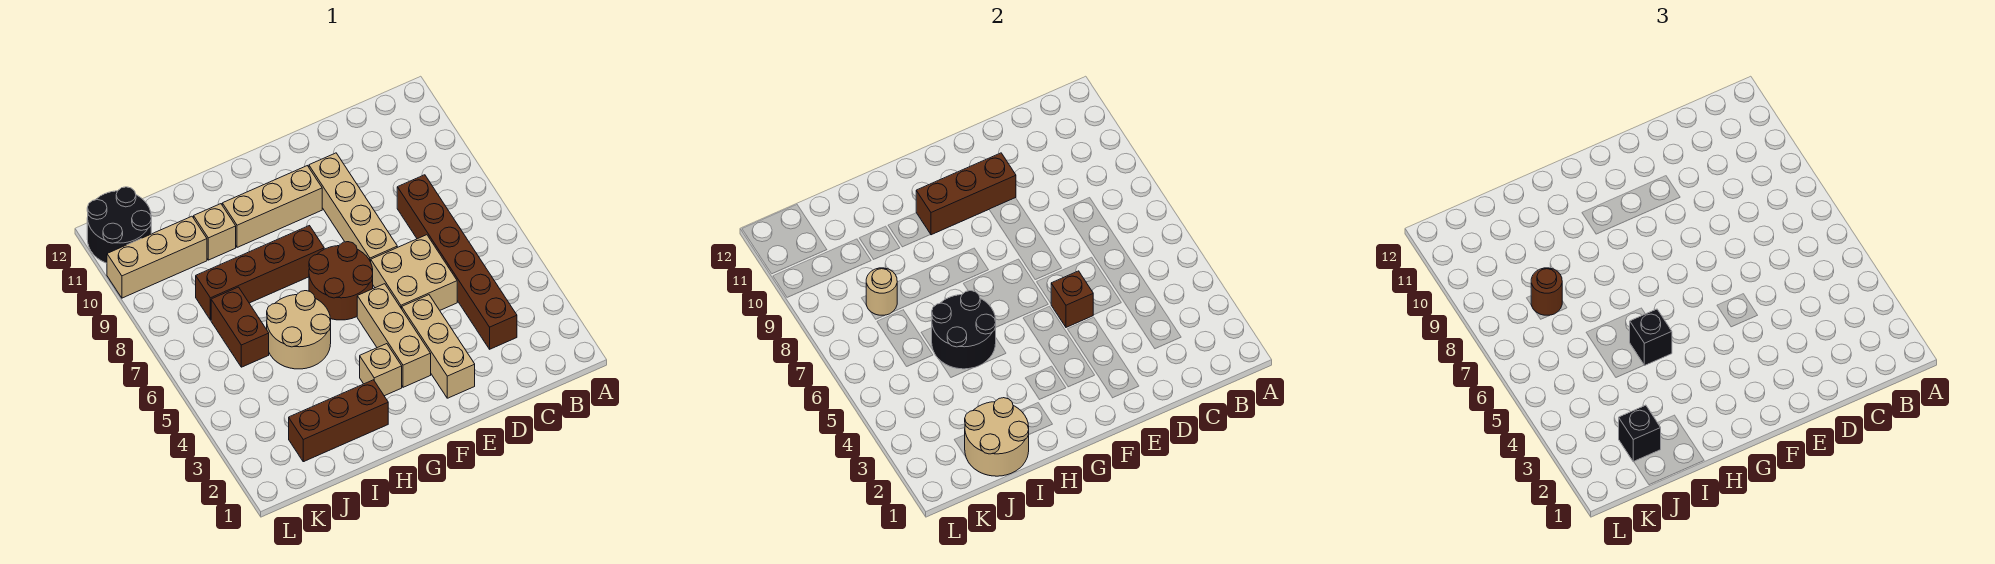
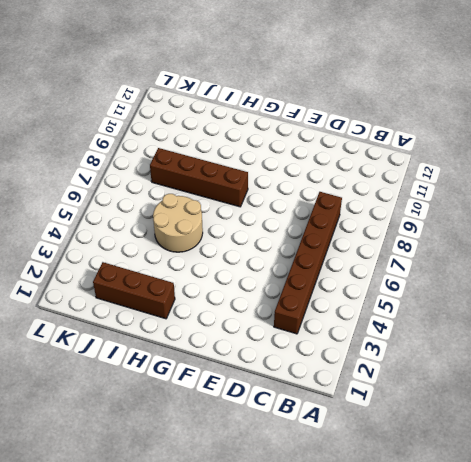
none -> tan brick D5:E6 level 1
none -> tan brick E2:E4 level 1
none -> tan brick E7:E10 level 1

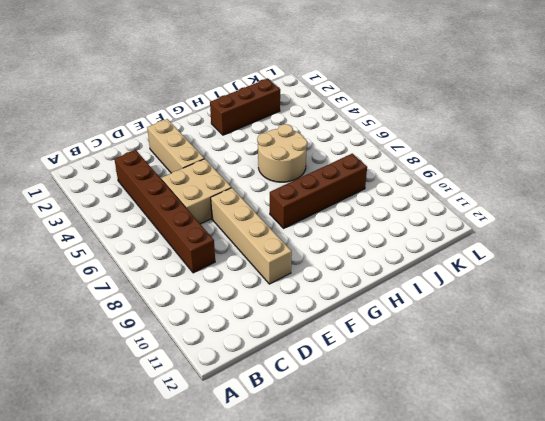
none -> tan brick F3:F5 level 1
none -> brown round brick F6:G7 level 1
none -> tan brick F10:H10 level 1

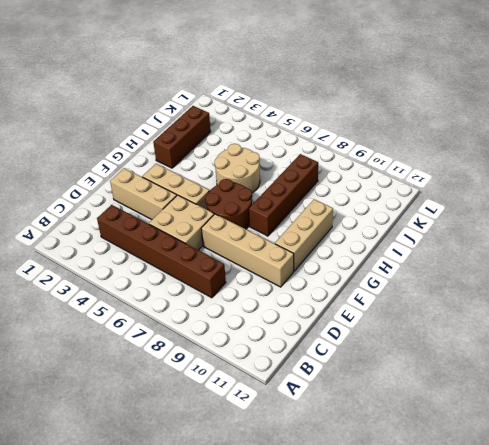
none -> tan brick G3 level 1
none -> tan brick I10 level 1
none -> brown brick J6:J7 level 1

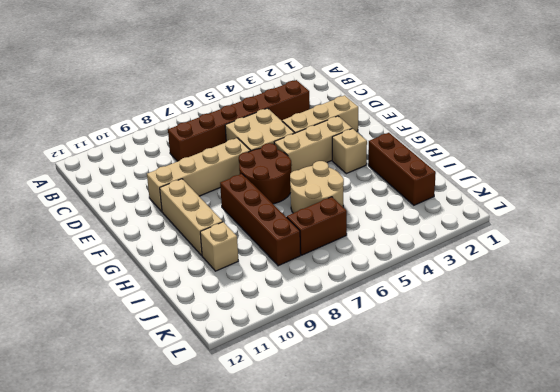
none -> tan brick J10:L10 level 1
none -> black round brick K11:L12 level 1
none -> brown brick E5 level 2

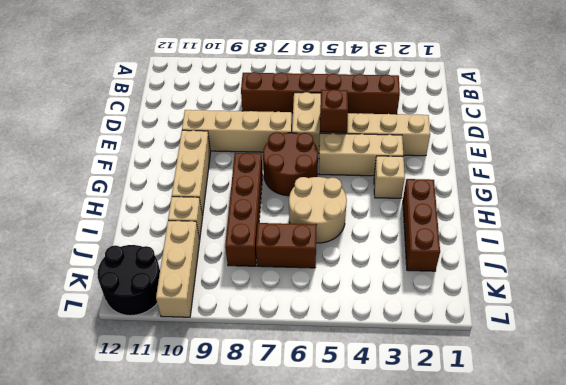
none -> brown brick E10:G10 level 2
none -> black round brick H5:I6 level 2
none -> tan round brick I1:J2 level 2

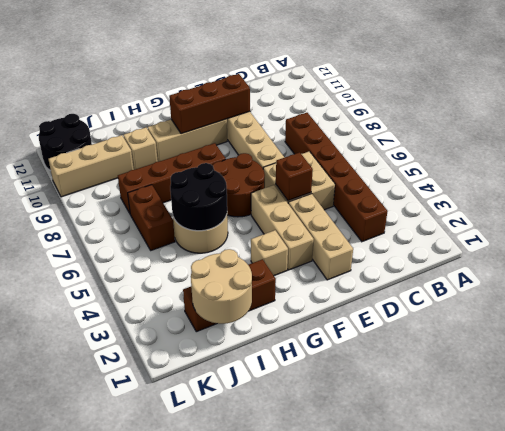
none -> tan round brick J8 level 2
none -> black brick H5 level 3
none -> black brick J2 level 3

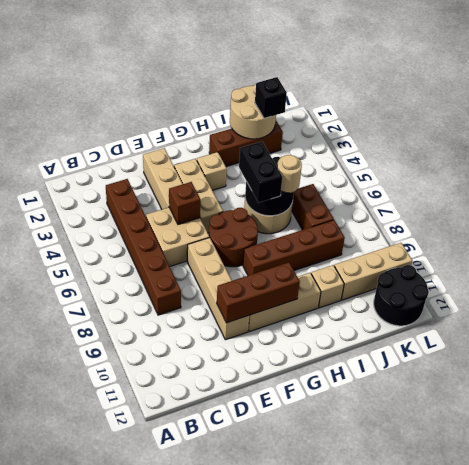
black brick H5:H6 level 3 -> black brick H5 level 3
tan round brick I6 level 3 -> tan round brick J8 level 2
none -> brown round brick J8 level 3

